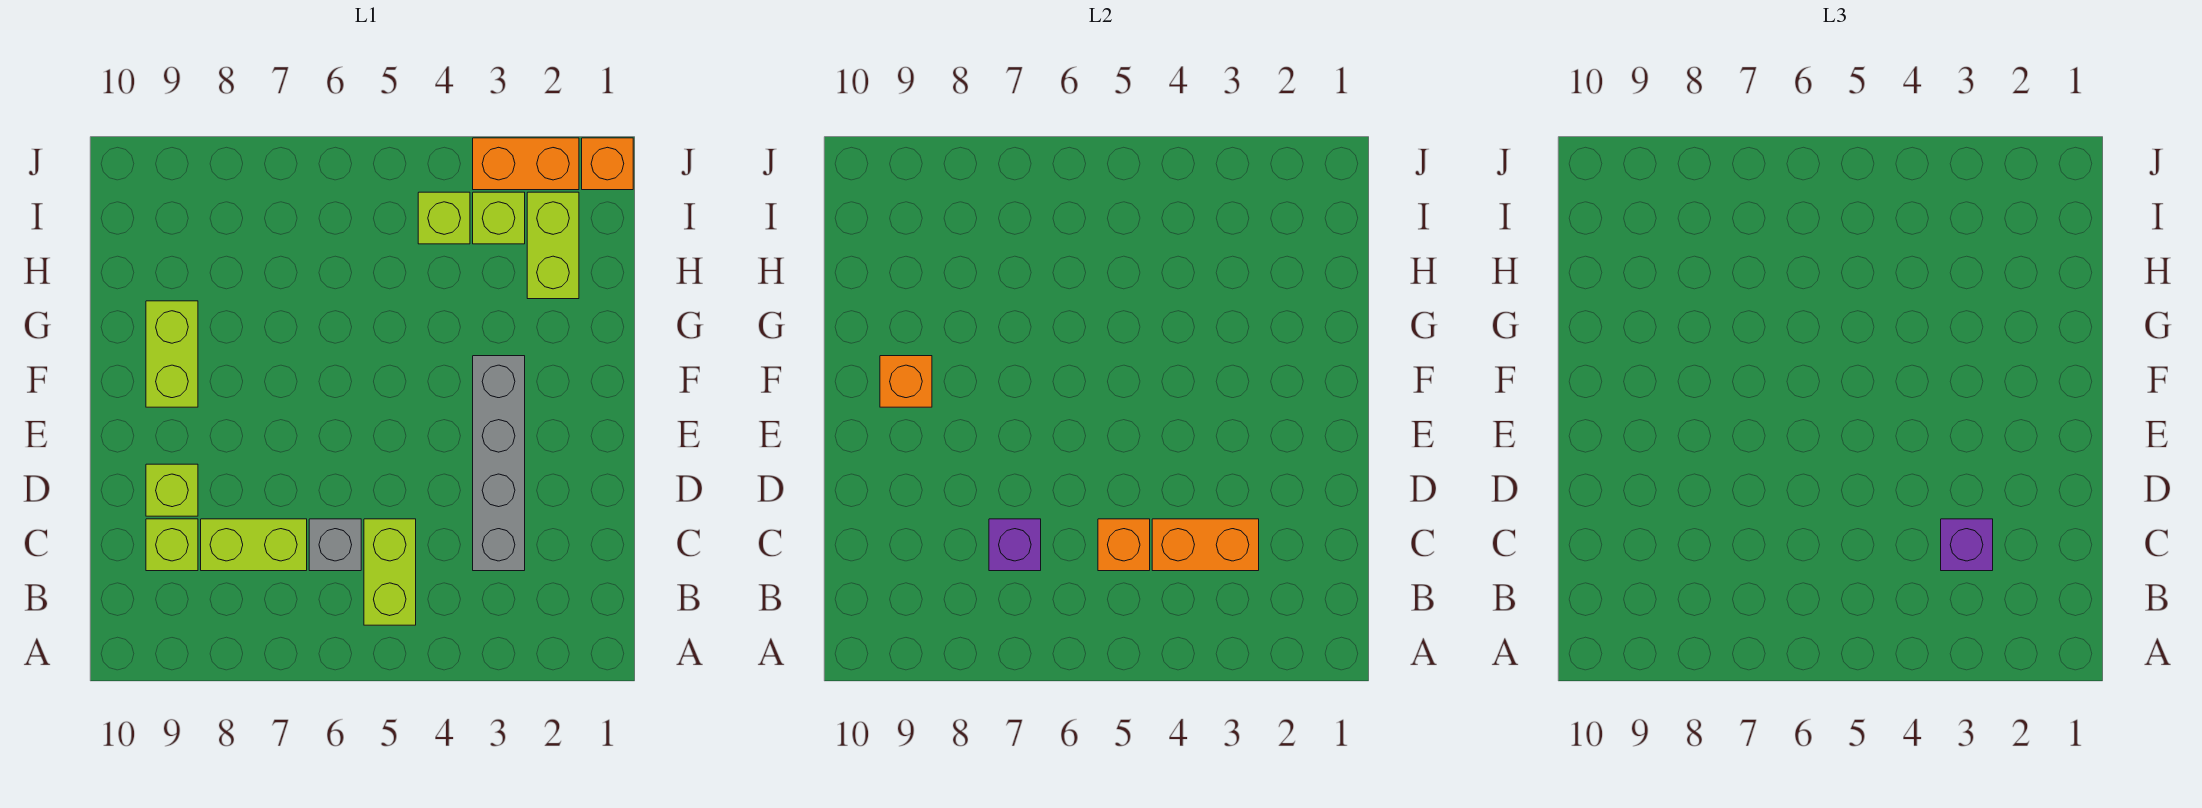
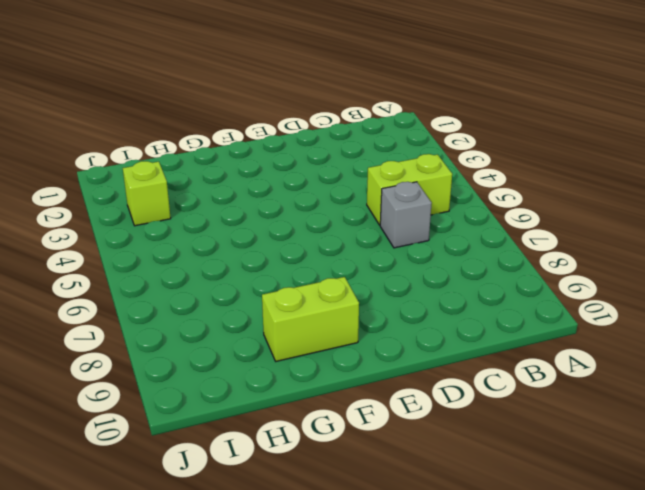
none -> grey brick C3:F3 level 1
none -> lime brick C7:C8 level 1
none -> lime brick C9 level 1

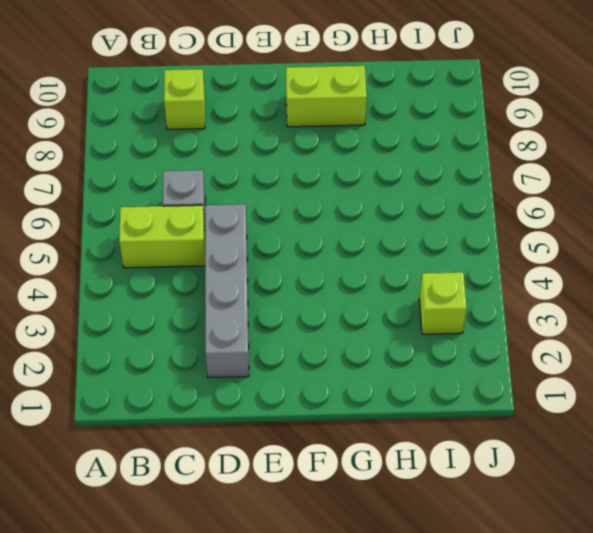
grey brick D2:D5 level 1 -> grey brick C3:F3 level 1
none -> lime brick C7:C8 level 1
none -> lime brick D9 level 1
none -> lime brick H2:I2 level 1

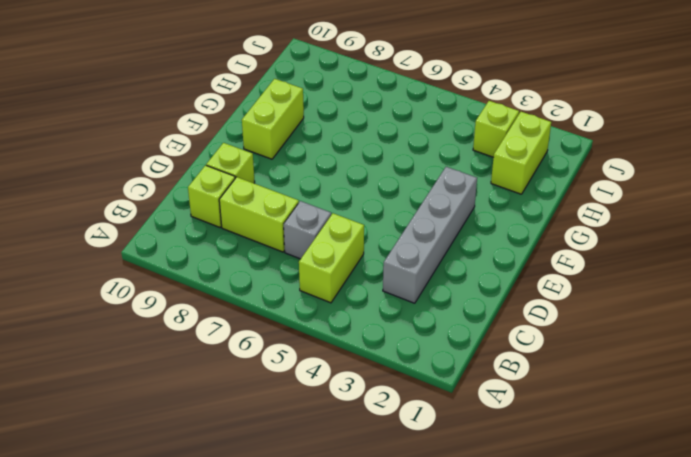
none -> lime brick I4 level 1
none -> orange brick J1 level 1
none -> orange brick J2:J3 level 1

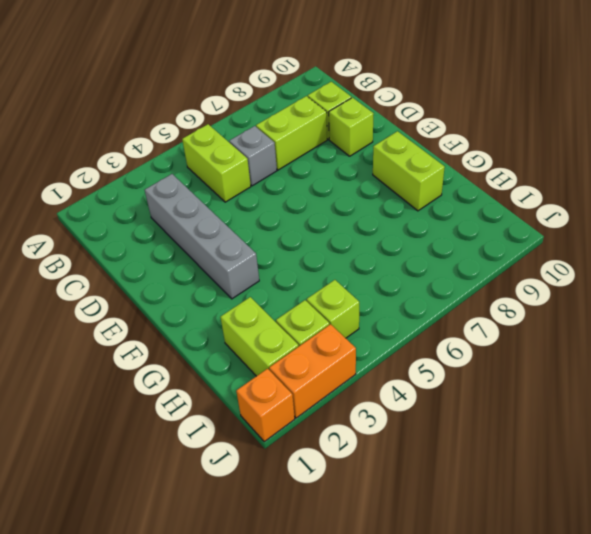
none -> orange brick C3:C4 level 2
none -> orange brick C5 level 2
none -> purple brick C7 level 2

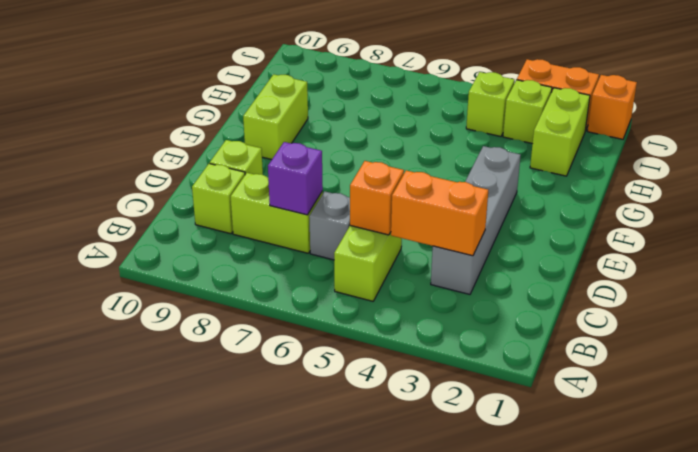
none -> orange brick F9 level 2
none -> purple brick C3 level 3

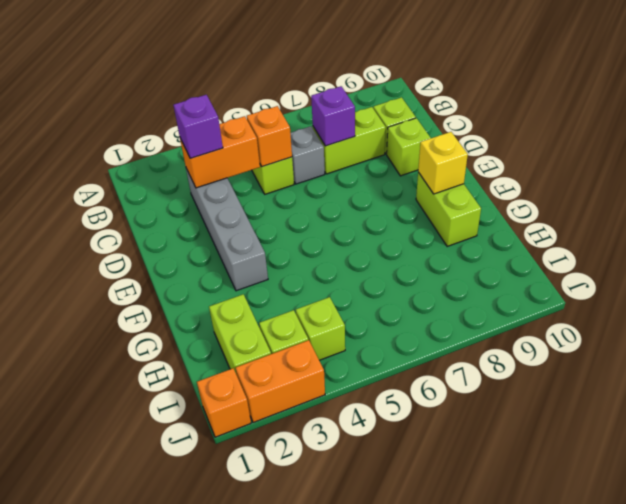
yellow brick F9 level 2 -> orange brick F9 level 2

